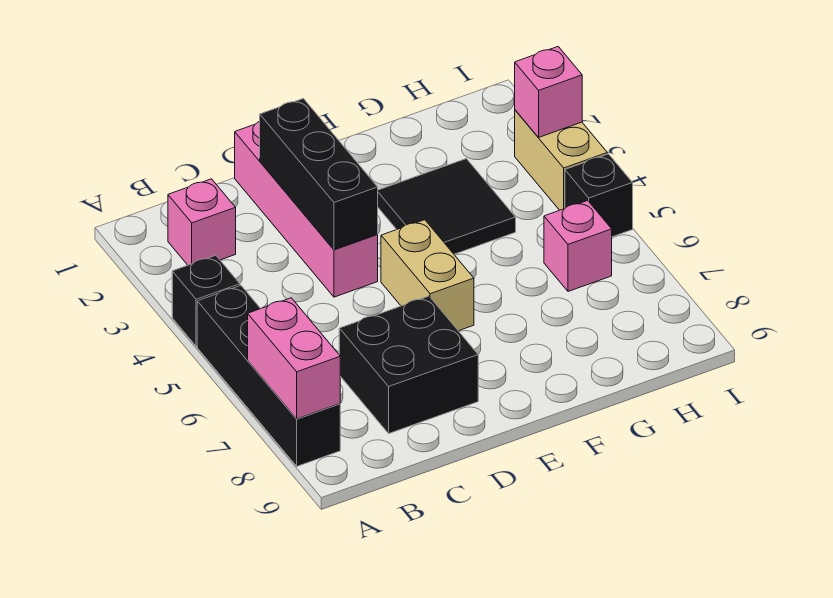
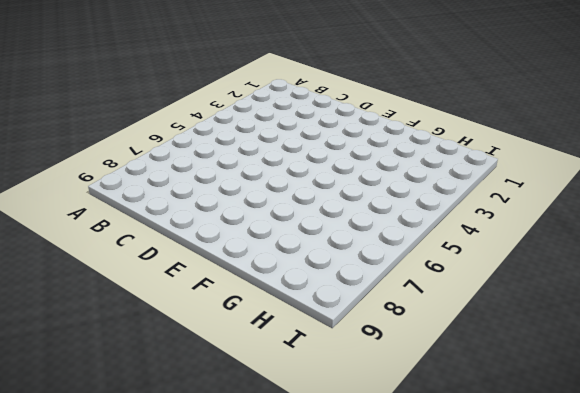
none -> black brick A4 level 1
none -> black brick A5:A8 level 1
none -> pink brick B2 level 1

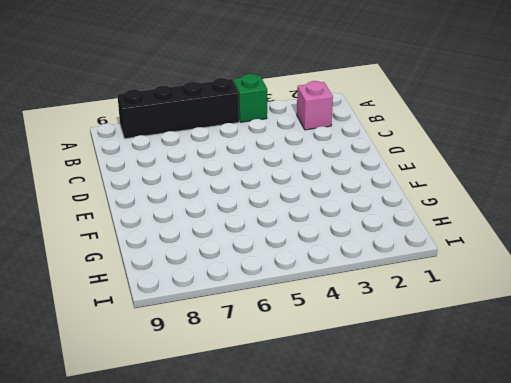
green brick A4 level 1 -> black brick A4 level 1
none -> black brick C7:D8 level 1
none -> pink brick D1:D4 level 1
none -> tan brick E5:E6 level 1

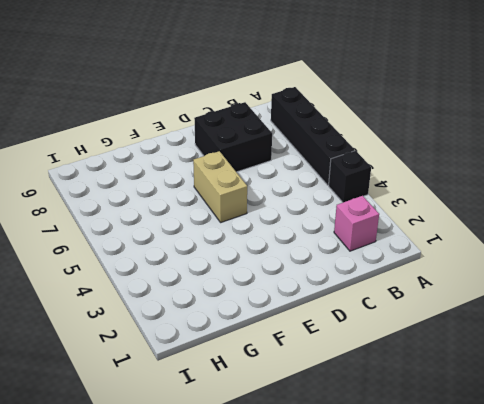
none -> pink brick D1:D4 level 1
none -> black tile F3:G4 level 1
none -> pink brick H6 level 1

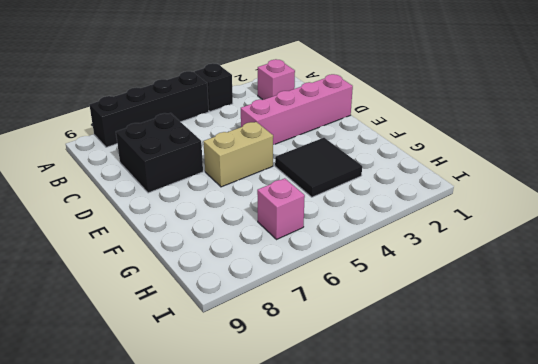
none -> tan brick I3:I4 level 1
none -> black brick I5 level 1
none -> pink brick A7:A8 level 2

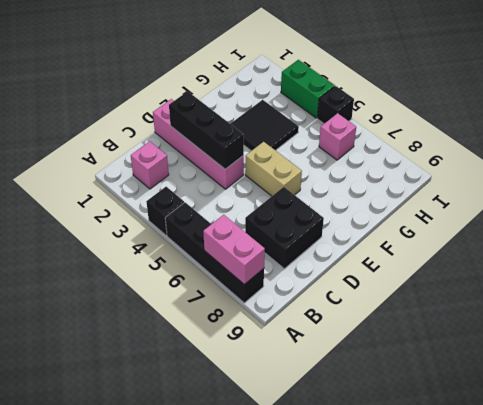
green brick I3:I4 level 1 -> tan brick I3:I4 level 1
none -> pink brick I3 level 2

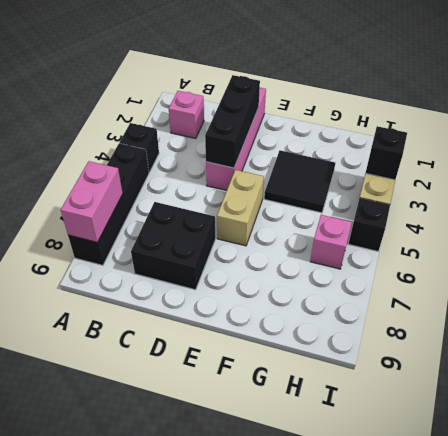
black brick I3 level 2 -> pink brick I3 level 2

